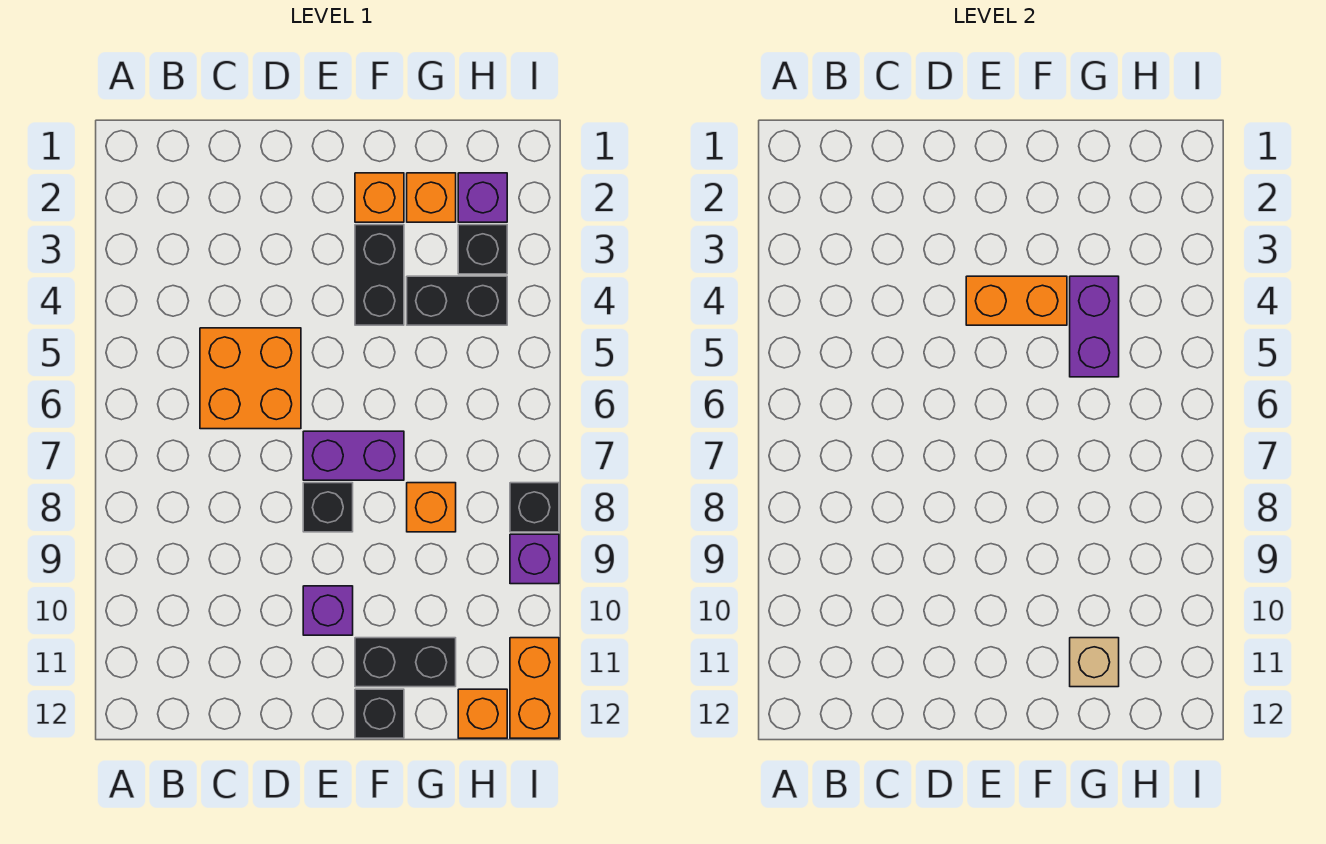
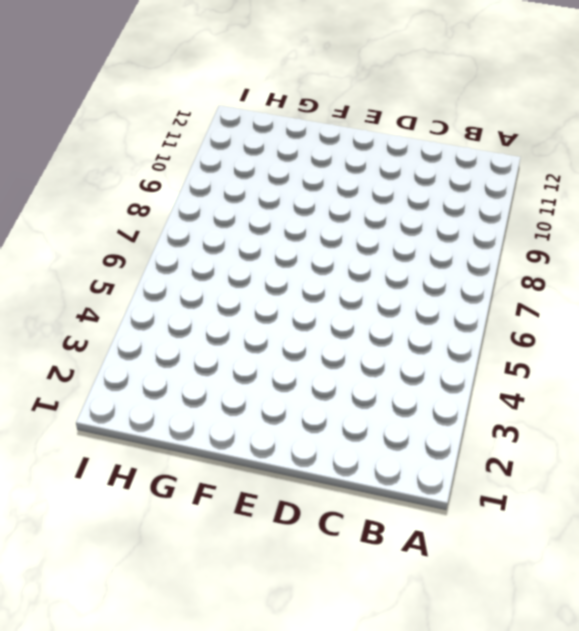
none -> orange brick C5:D6 level 1
none -> purple brick E7:F7 level 1
none -> black brick E8 level 1

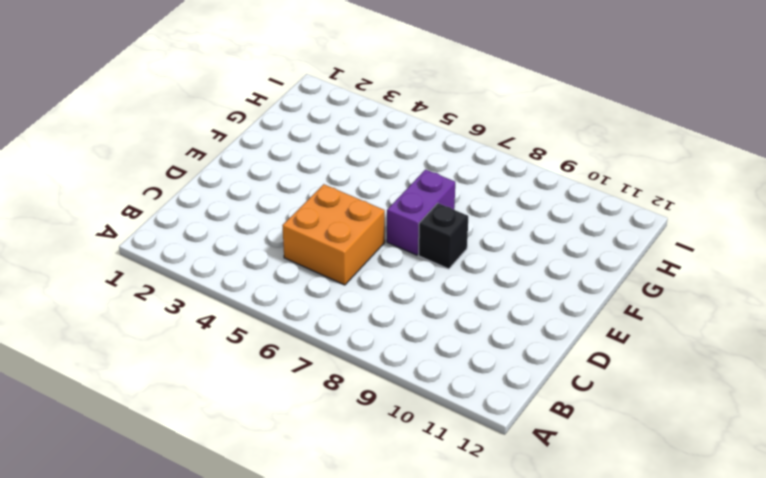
none -> purple brick E10 level 1
none -> orange brick F2 level 1
none -> black brick F3:F4 level 1

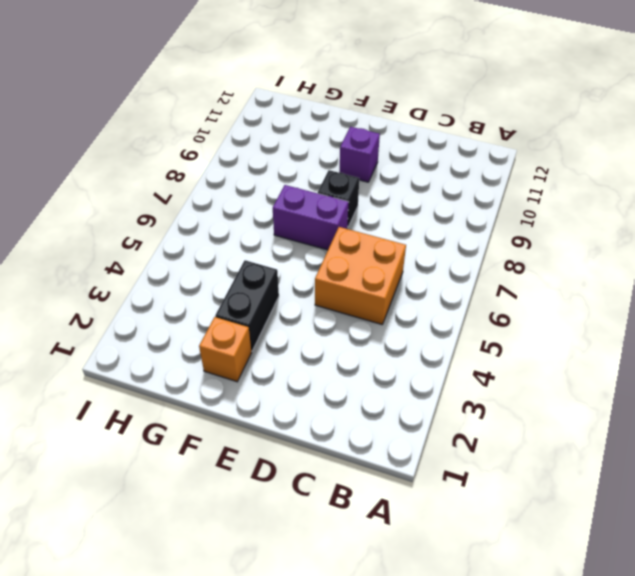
none -> black brick F11:G11 level 1
none -> black brick F12 level 1
none -> orange brick G2 level 1

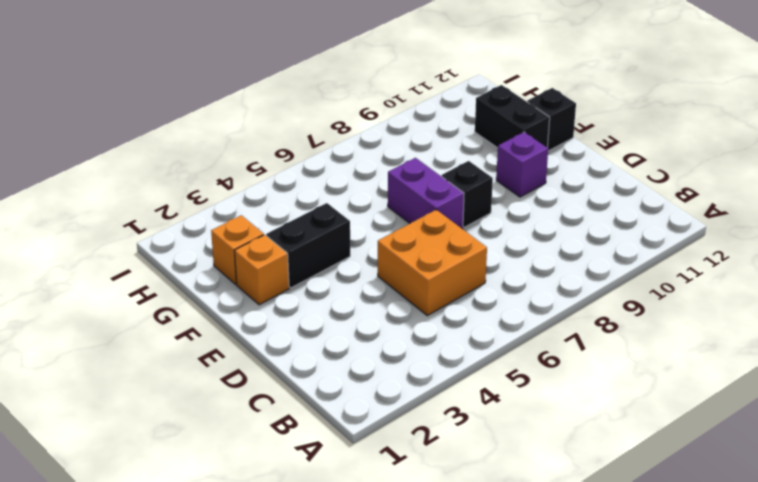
none -> black brick G4:H4 level 1
none -> orange brick G8 level 1
none -> purple brick H2 level 1

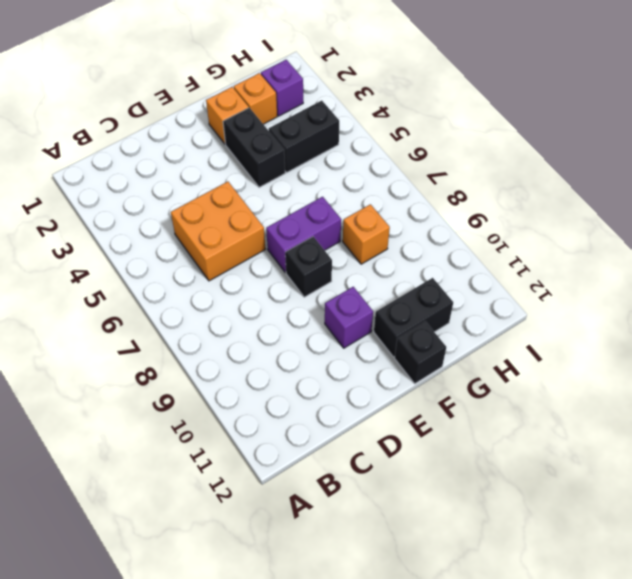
none -> black brick H3 level 1
none -> orange brick H12 level 1
none -> black brick I8 level 1

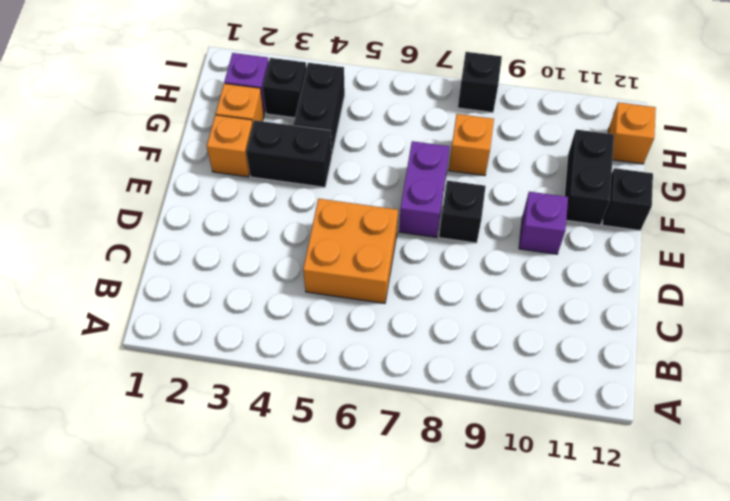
none -> purple brick I9 level 1
none -> orange brick I11:I12 level 1
none -> orange brick E4:F4 level 2

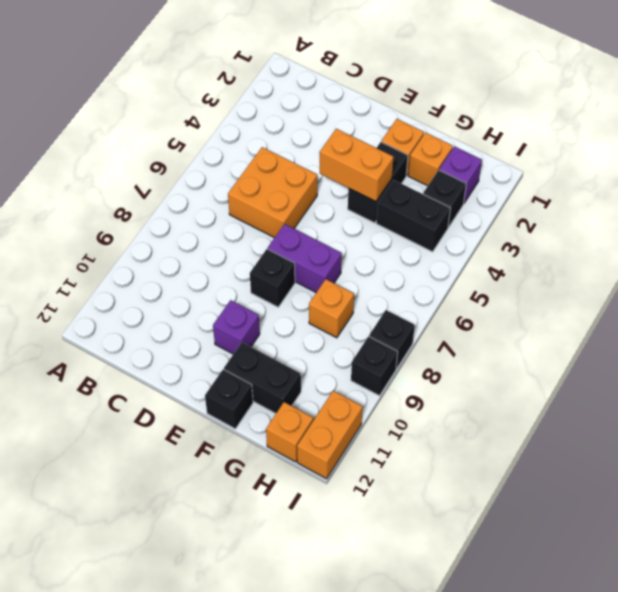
black brick I9 level 1 -> purple brick I9 level 1
none -> purple brick G4:G5 level 2
none -> tan brick G11 level 2

